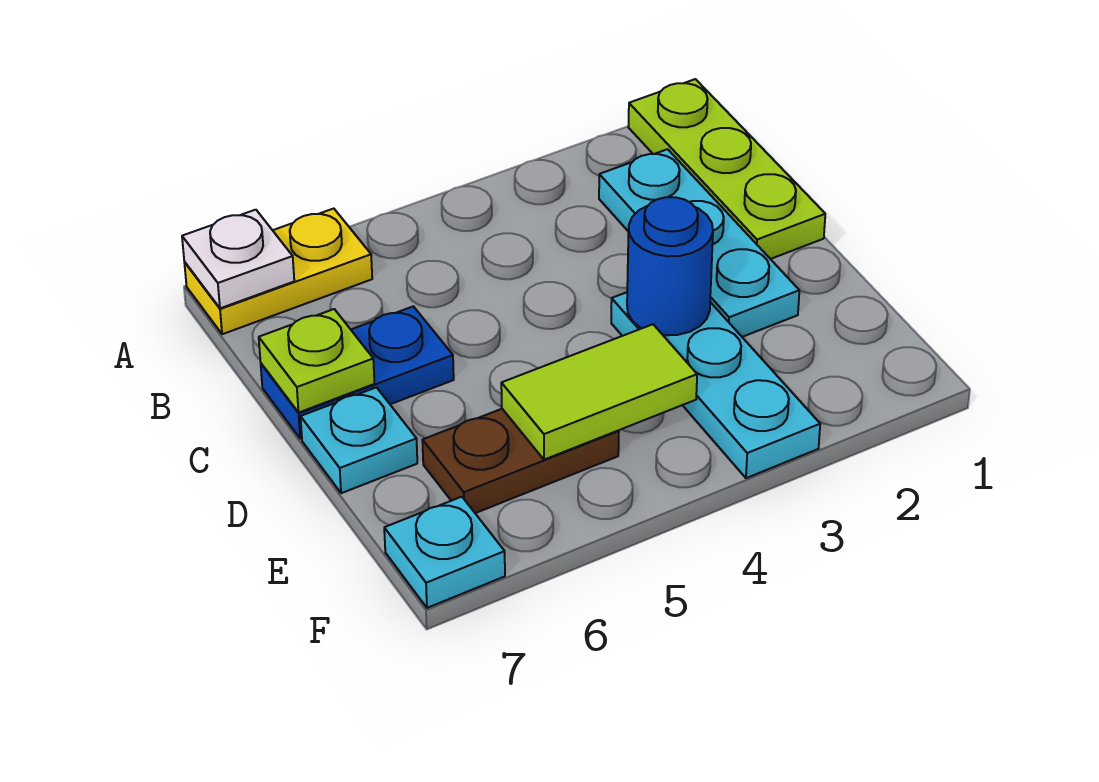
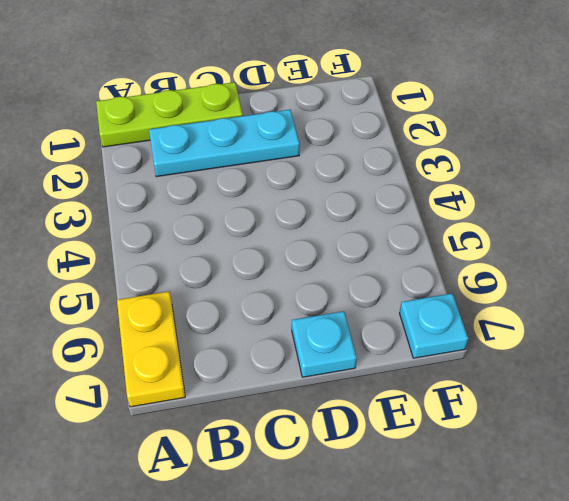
none -> blue plate C6:C7 level 1
none -> cyan plate D3:F3 level 1
none -> brown plate E5:E6 level 1

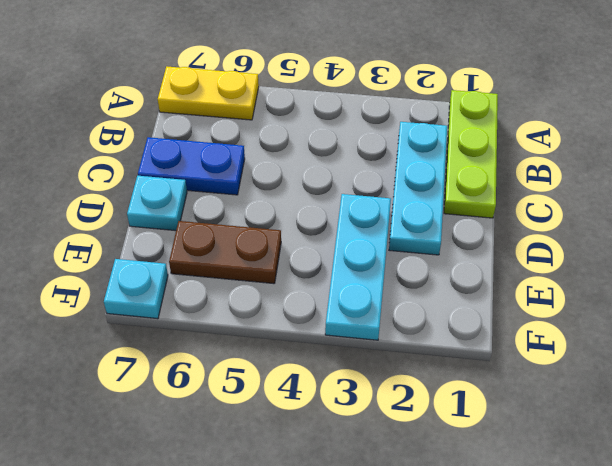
none -> white plate A7 level 2
none -> lime plate C7 level 2
none -> blue round brick D3 level 2

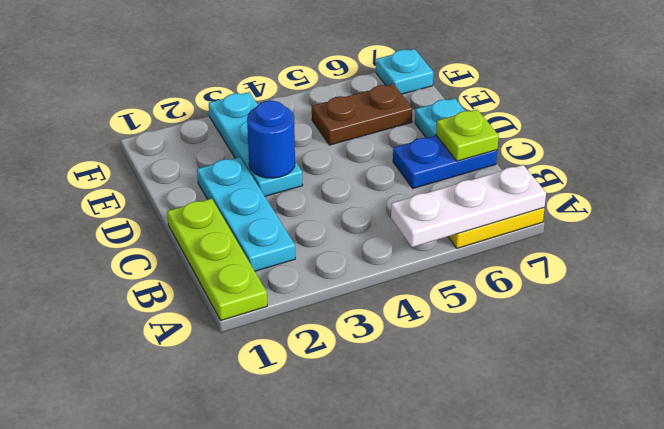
white plate A5:A7 level 2 -> white plate A7 level 2
none -> lime tile E4:E5 level 2

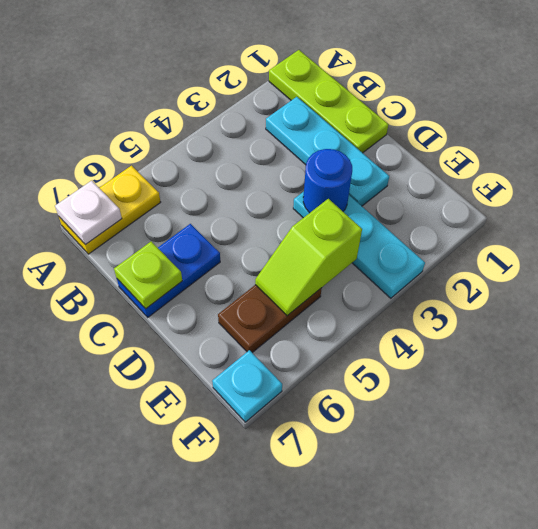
lime slope E4:E5 level 2 top 4 -> lime tile E4:E5 level 2
none -> cyan plate D7 level 1

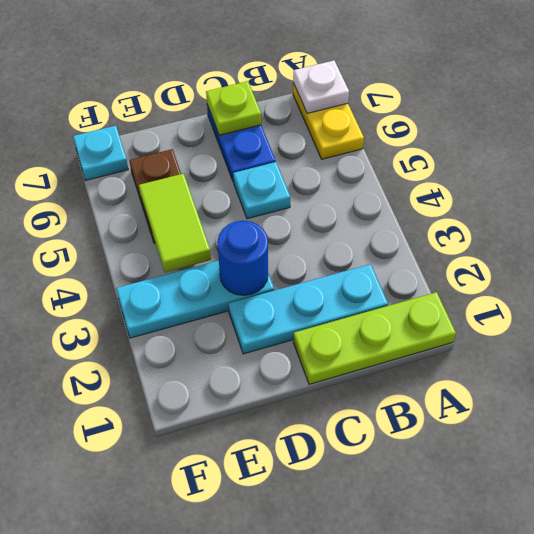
cyan plate C5 level 1 -> cyan plate D7 level 1

